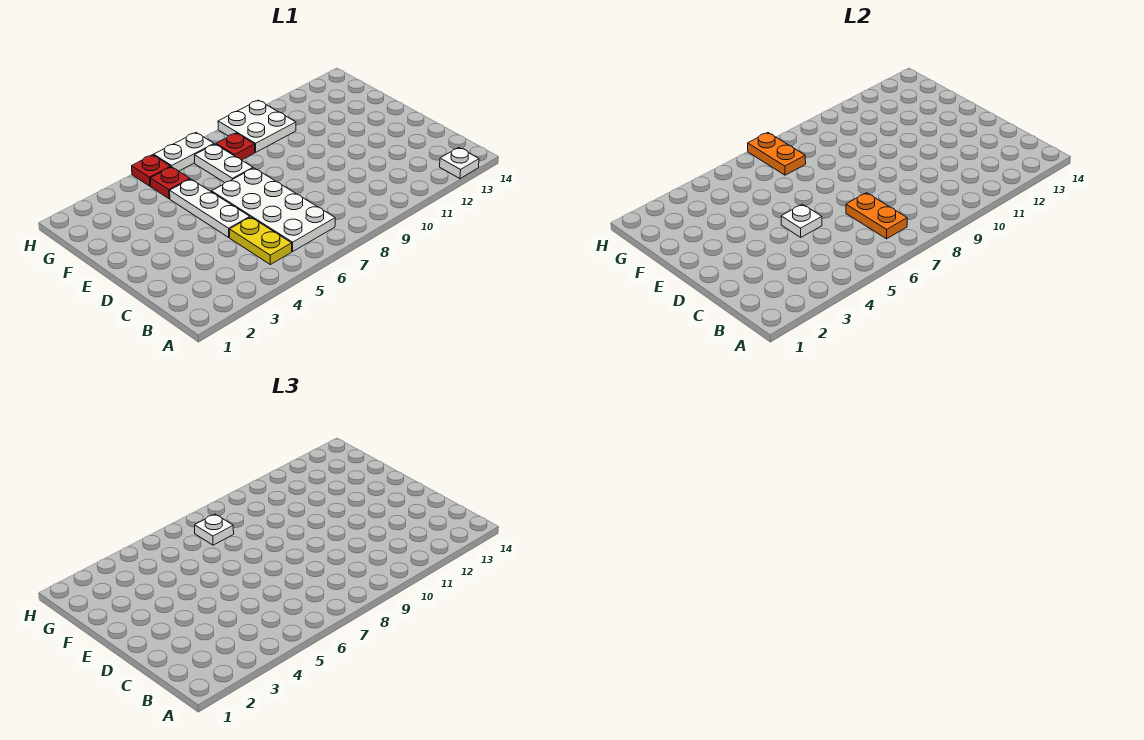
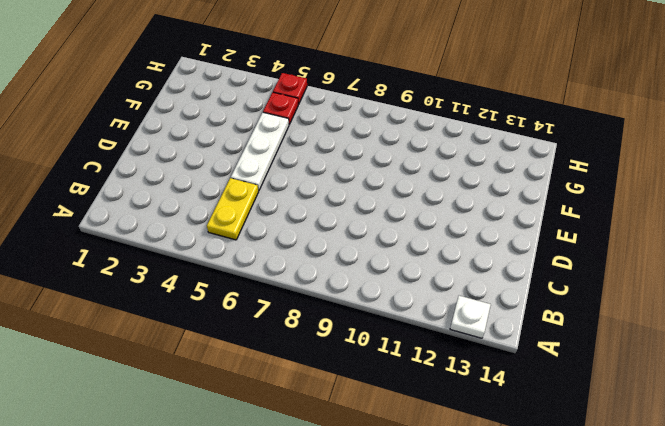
none -> white plate B6:E7 level 1
none -> white plate F7:G7 level 1
none -> red plate G8 level 1

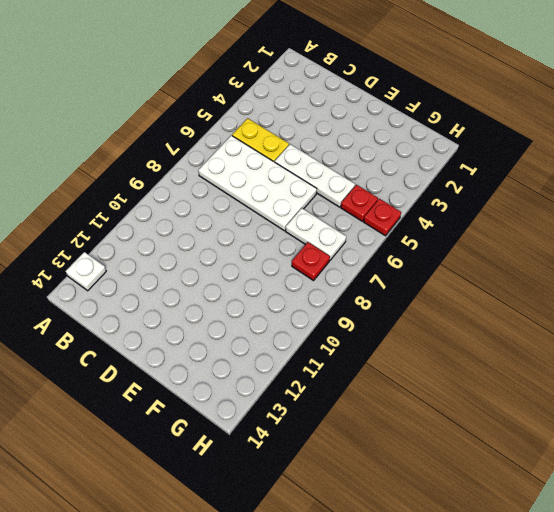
none -> white plate G9:H10 level 1
none -> white plate H6:H7 level 1
none -> orange plate B7:C7 level 2

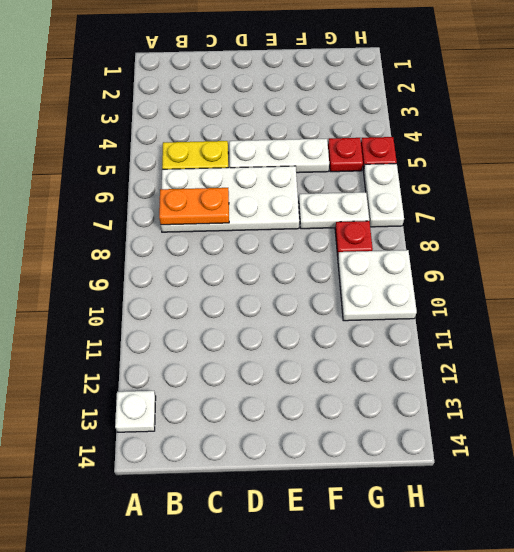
none -> white plate D5 level 2
none -> orange plate G7:H7 level 2
none -> white plate G7 level 3

